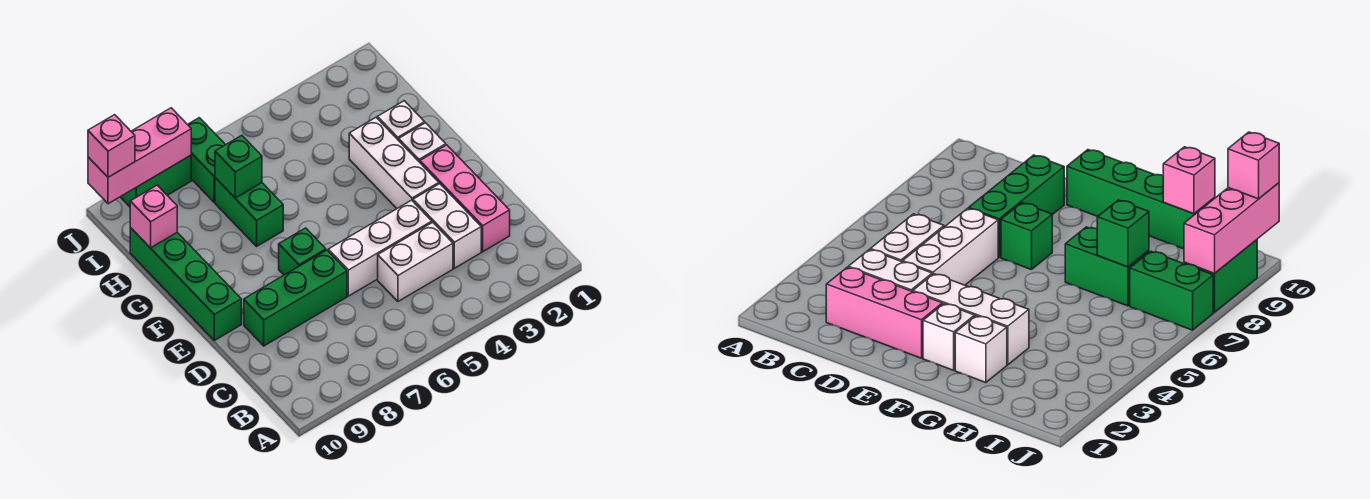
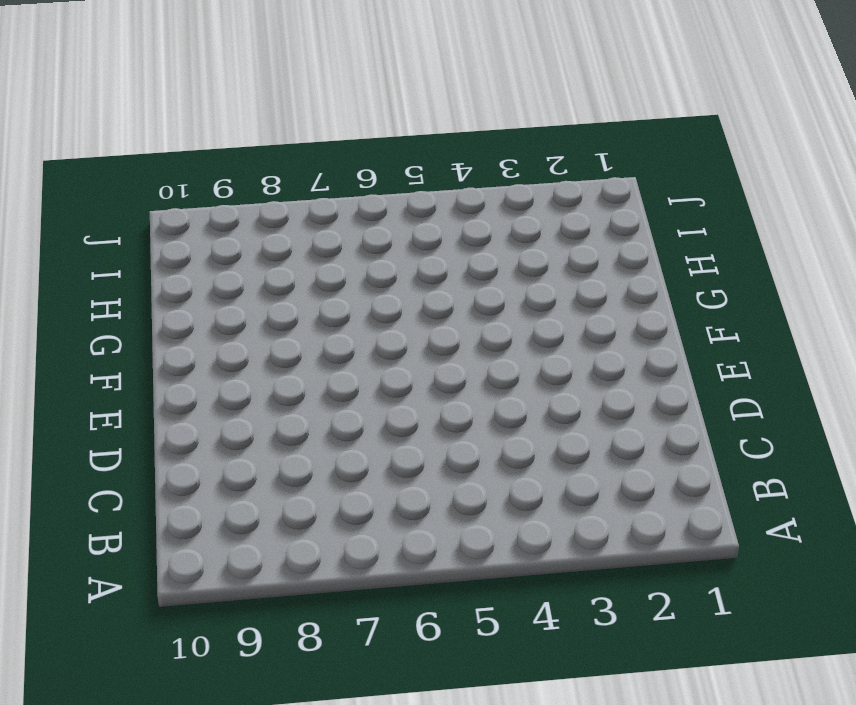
none -> pink brick C2:E2 level 1
none -> white brick C3:D3 level 1
none -> white brick C4:C5 level 1

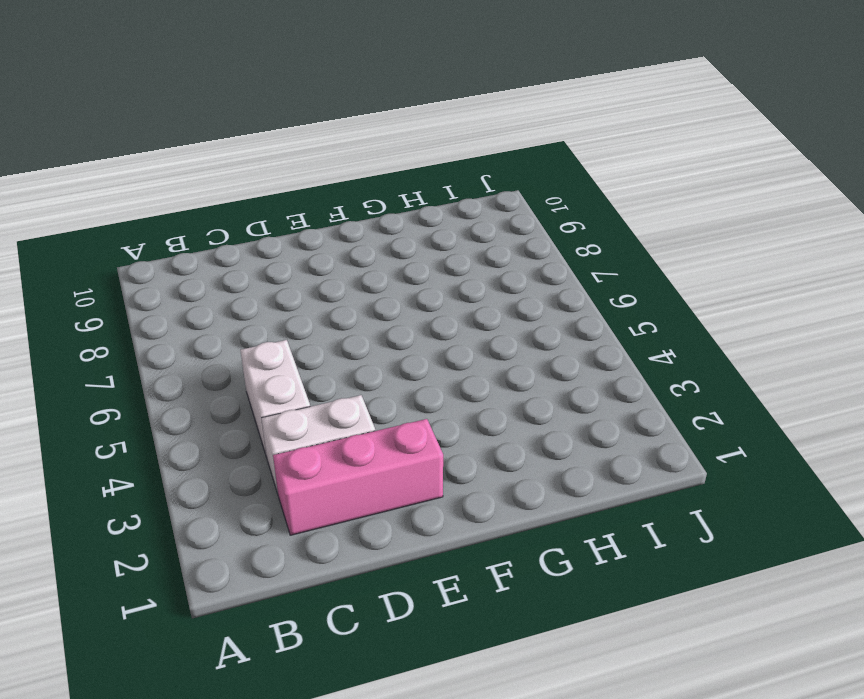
none -> white brick D4:D6 level 1
none -> green brick D7:D9 level 1
none -> white brick E3:G3 level 1

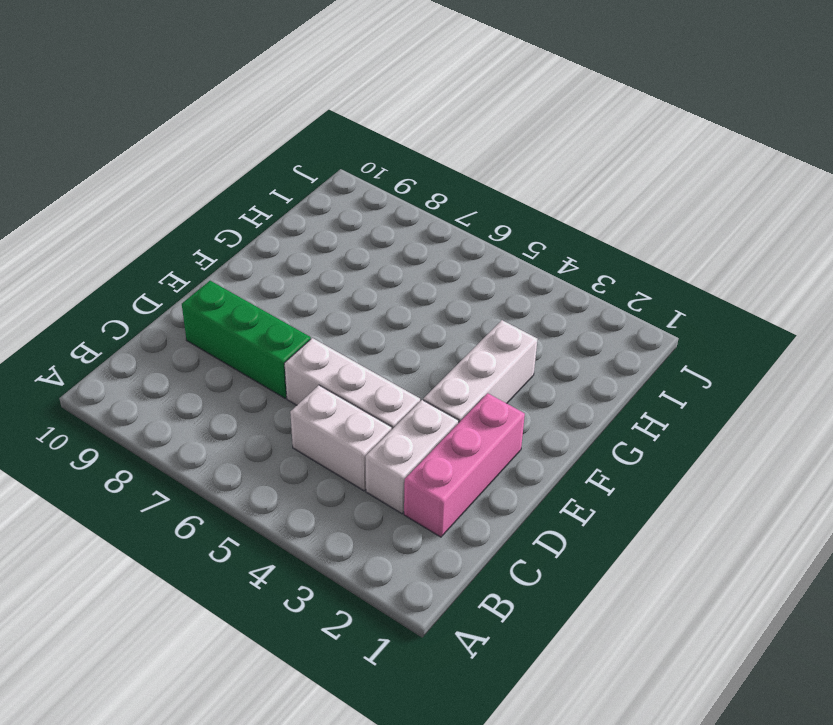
none -> green brick E7 level 1
none -> green brick E10:H10 level 1
none -> white brick F2 level 1

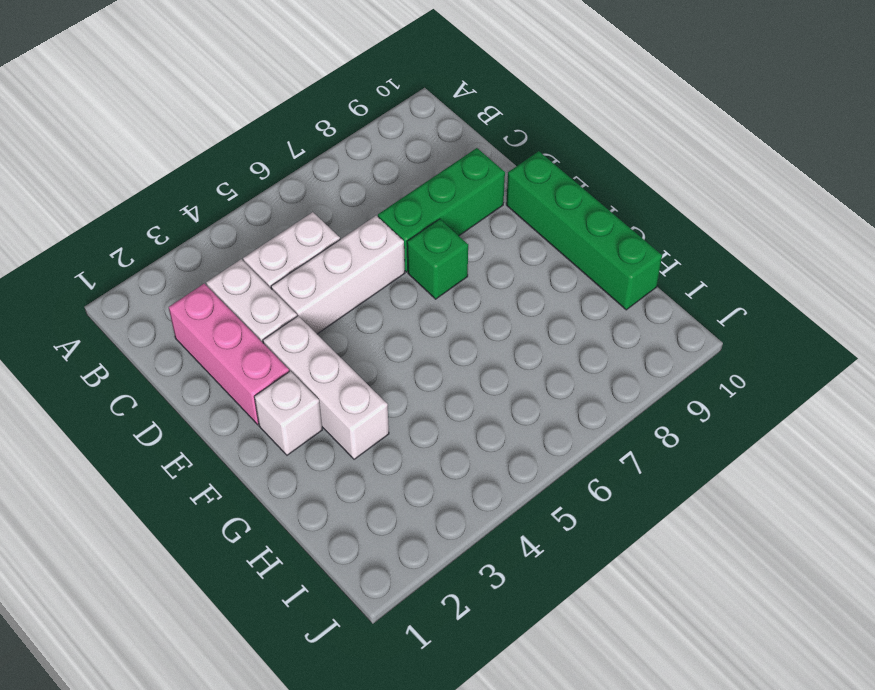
none -> white brick G2 level 1
none -> green brick G7:H7 level 1
none -> green brick I7:J7 level 1

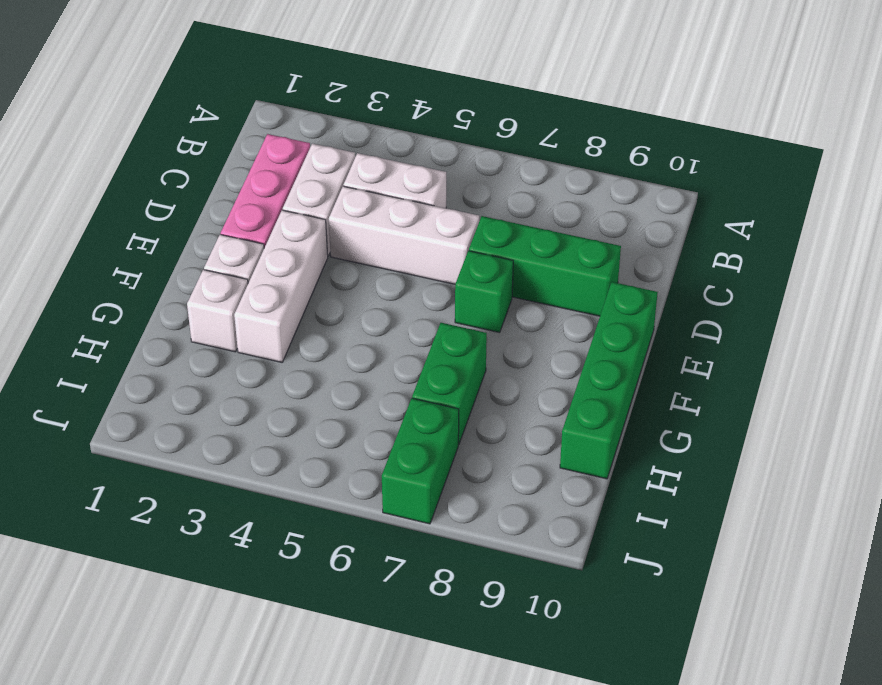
none -> green brick J8:J9 level 1
none -> green brick H7 level 2
none -> pink brick H10 level 2

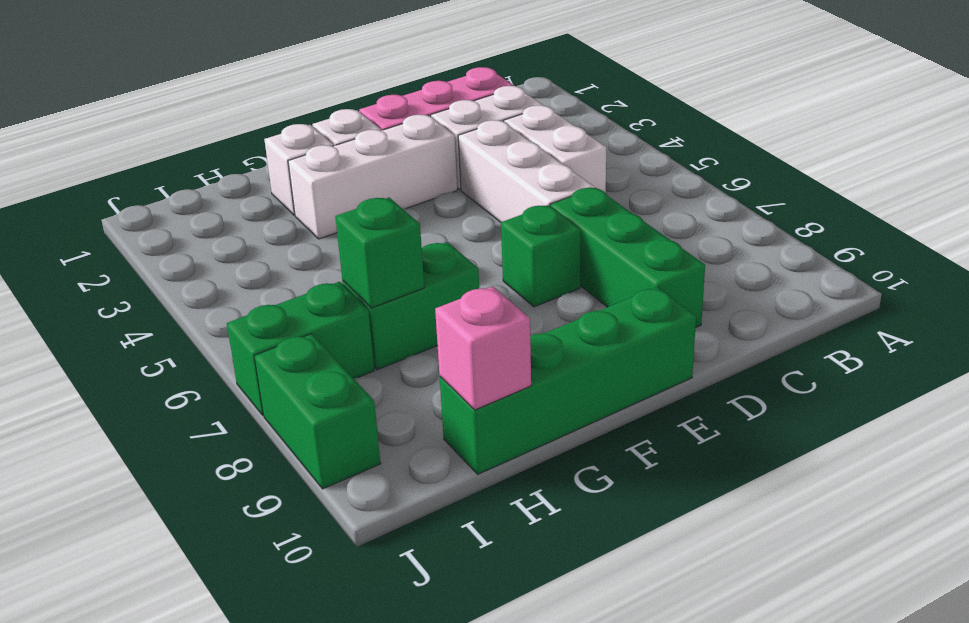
none -> pink brick J8:J10 level 2
none -> pink brick J10 level 3

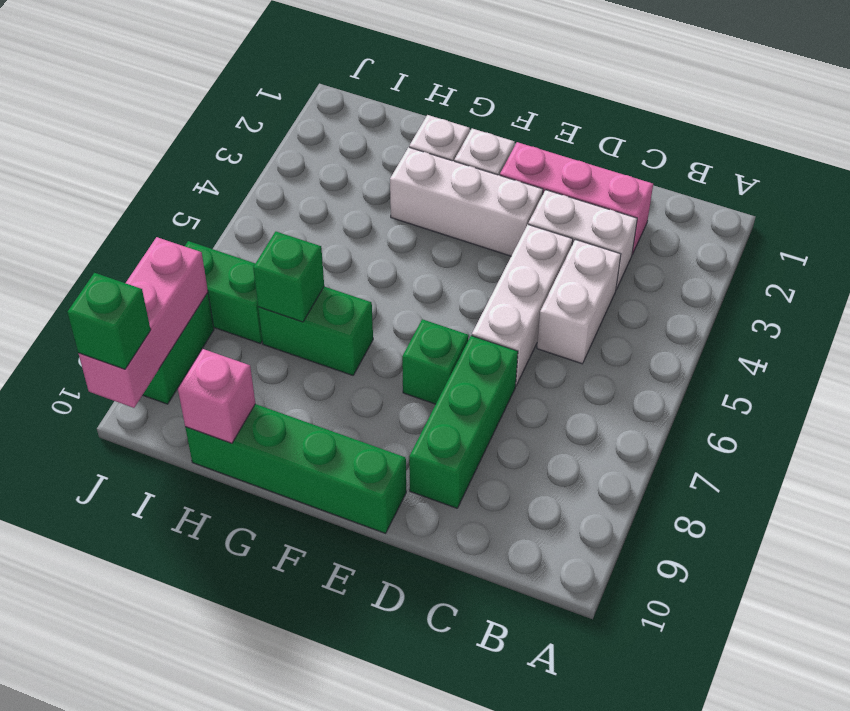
green brick J10 level 3 -> pink brick J10 level 3

